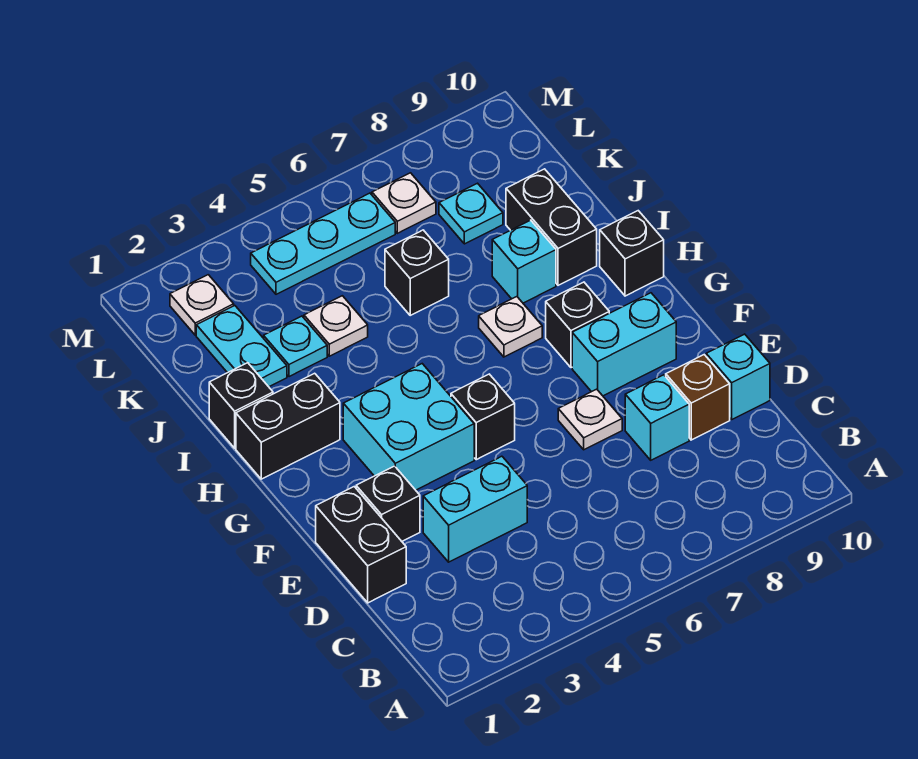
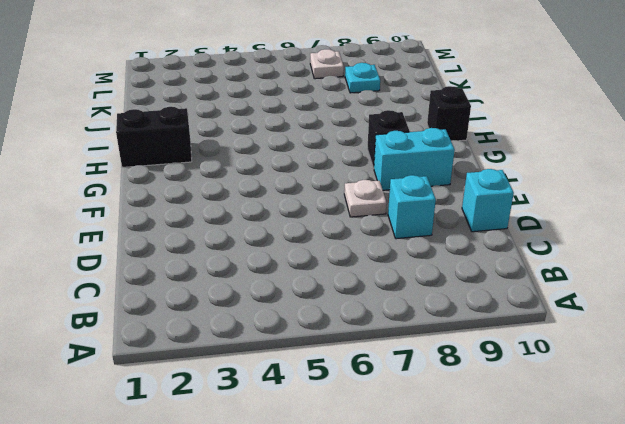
none -> black brick D1:E1 level 1
none -> cyan brick D3:D4 level 1
none -> brown brick D9 level 1

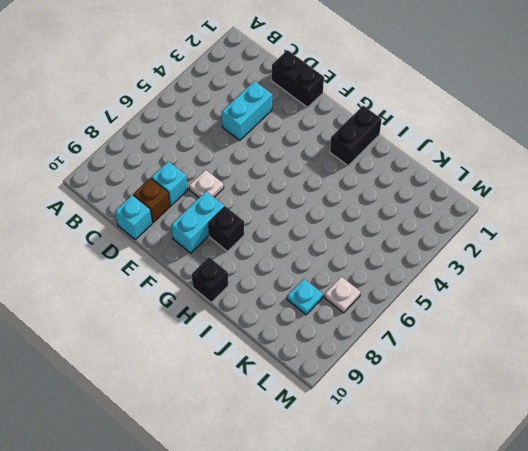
none -> black brick E2 level 1
none -> cyan brick F3:G4 level 1
none -> black brick F5 level 1

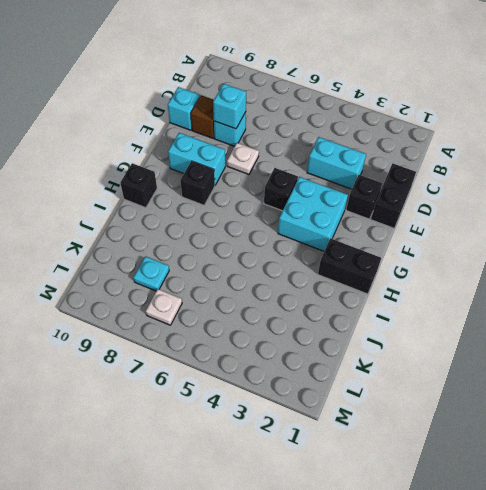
cyan brick D8 level 2 -> cyan brick I8 level 1
none -> white plate H7 level 1
none -> black brick I1 level 1
none -> black brick I9:J9 level 1

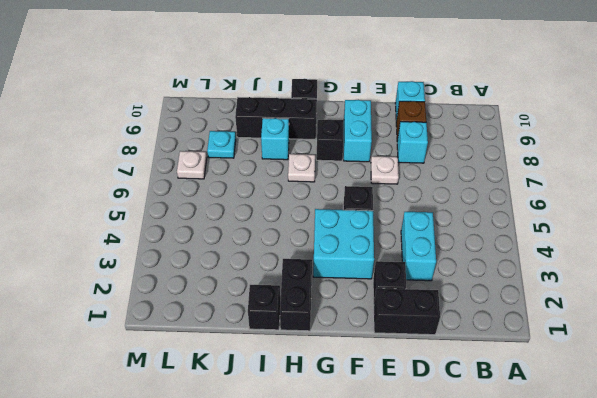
black brick H9:J9 level 1 -> black brick I9:J9 level 1
none -> cyan plate J2:K2 level 1
none -> cyan plate J3 level 1
none -> white plate J4 level 1

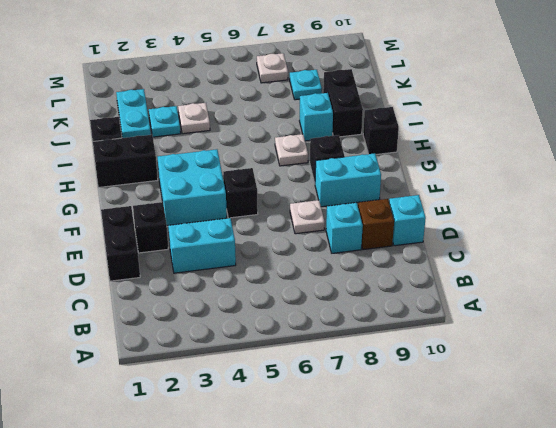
none -> black brick J6 level 1
none -> white plate L2 level 1
none -> cyan plate L4:L6 level 1

